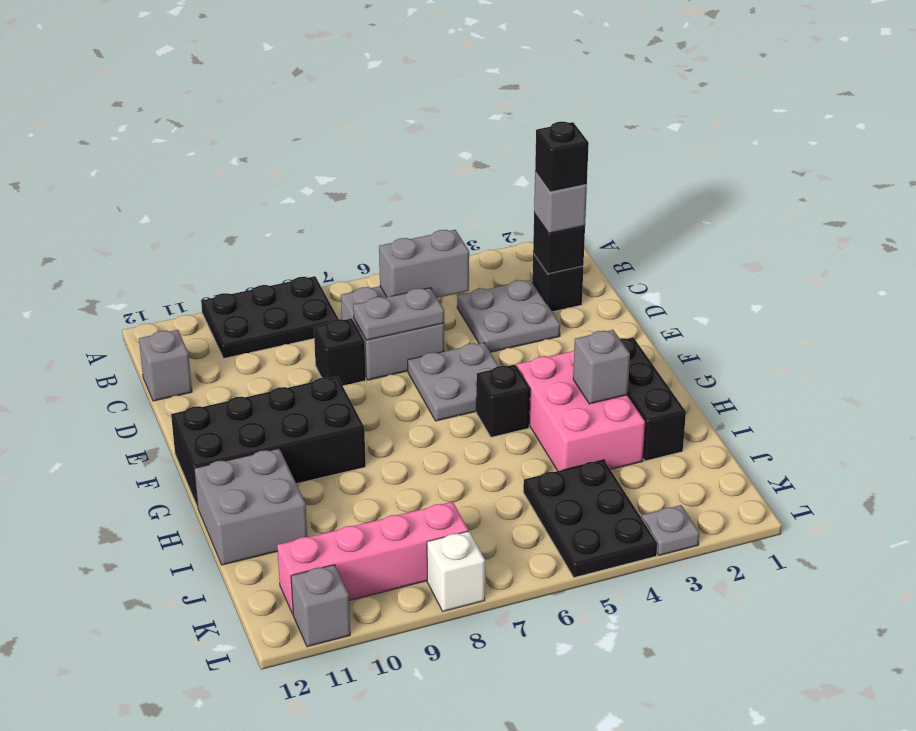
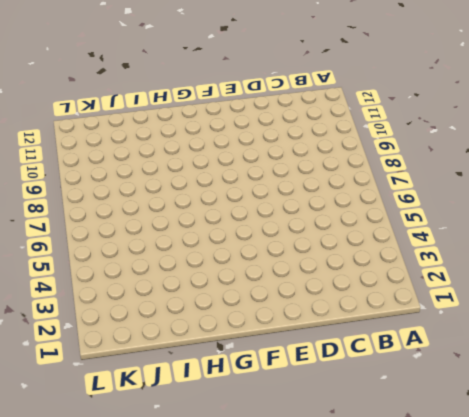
none -> black plate A8:B10 level 1
none -> black brick C2 level 1
none -> grey plate C3:D4 level 1

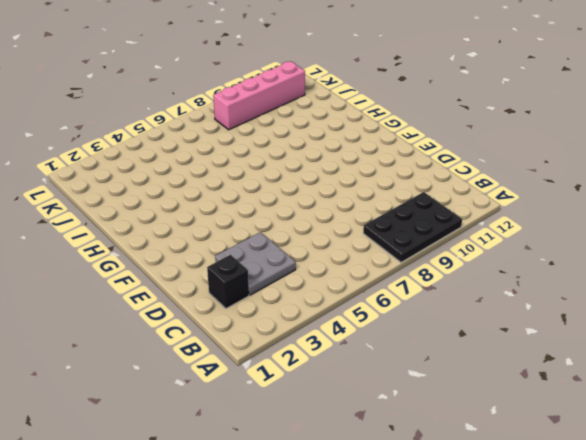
none -> grey brick C6:D7 level 1
none -> grey brick C12 level 1
none -> black brick D8 level 1

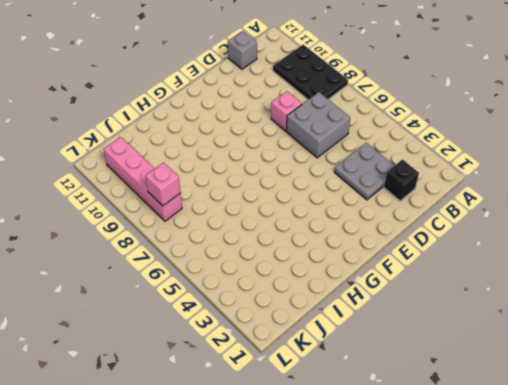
pink brick D8 level 1 -> black brick D8 level 1
pink brick K8 level 2 -> none
none -> grey plate E5:F6 level 1
none -> black brick F9:G12 level 1
none -> black brick G2:I2 level 1

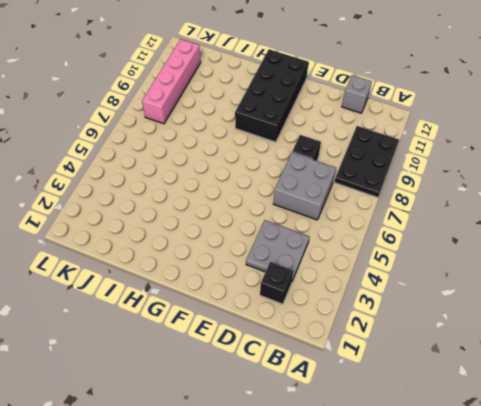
none -> grey plate E5:F6 level 1
none -> black brick G2:I2 level 1
none -> pink brick G3:I4 level 1

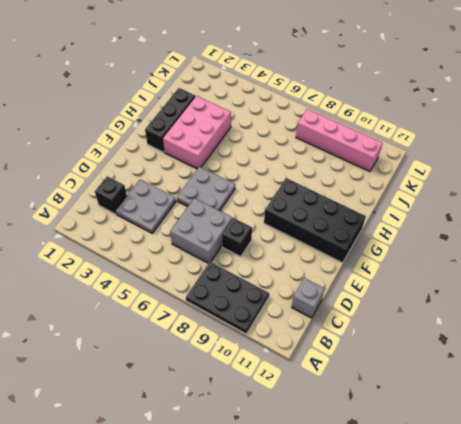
none -> black brick G5 level 1
none -> grey brick H11:I12 level 1
none -> black plate J4:L5 level 1

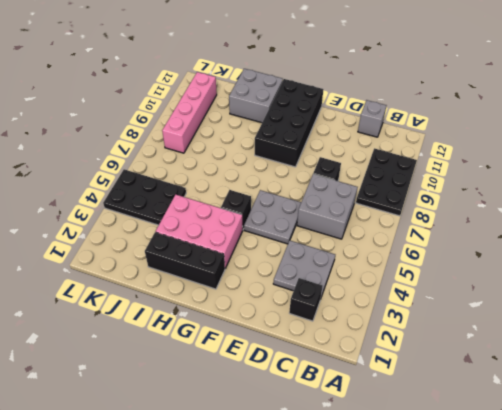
none -> grey plate L3 level 1
none -> white brick L8 level 1
none -> grey brick L11 level 1

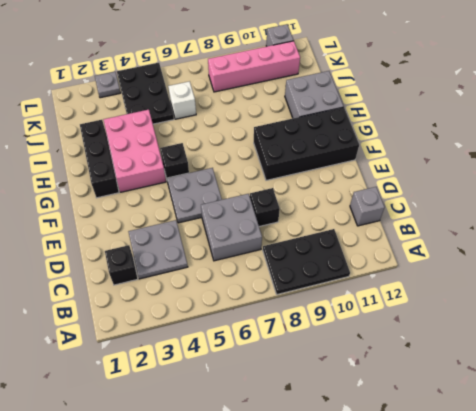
white brick J6 level 1 -> white brick L8 level 1
none -> black brick C2 level 2
none -> grey brick C5:C6 level 2
none -> grey plate D6:D7 level 2

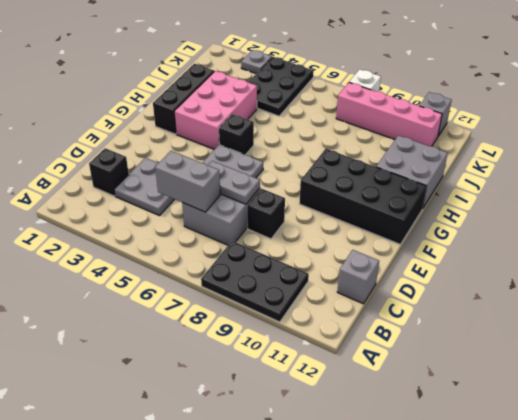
none -> black brick C2 level 2
none -> grey brick H3 level 2
none -> grey brick C2 level 3

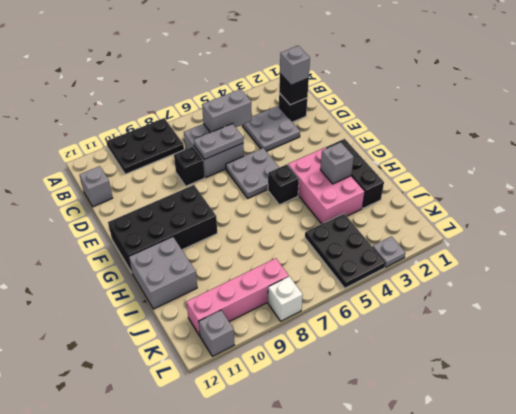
none -> black brick C2 level 4

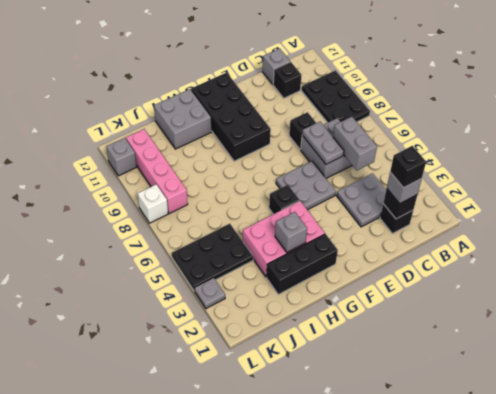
black brick C11 level 1 -> none

